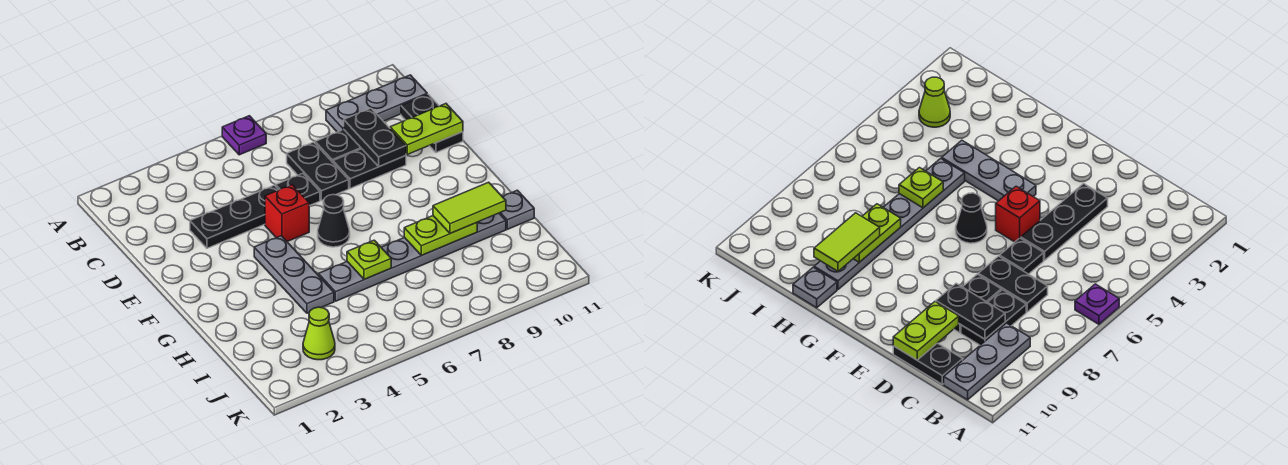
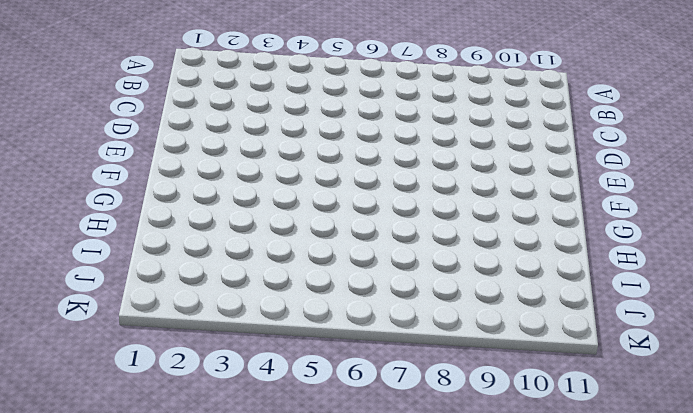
none -> purple plate A6 level 1
none -> grey plate B9:B11 level 1
none -> black plate C7:D7 level 1

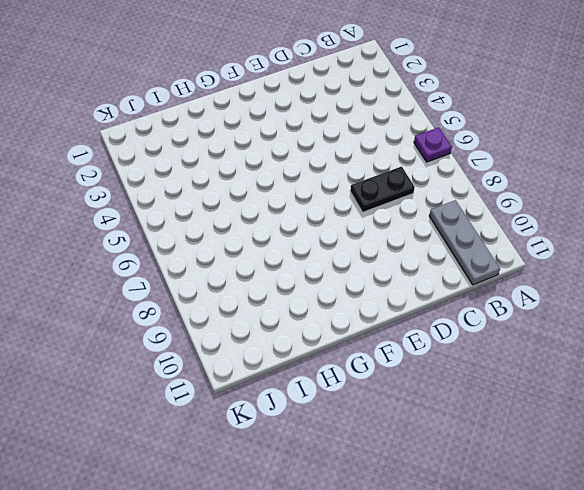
none -> black plate C8:C9 level 1
none -> black plate C11:D11 level 1
none -> black plate D3:D5 level 1

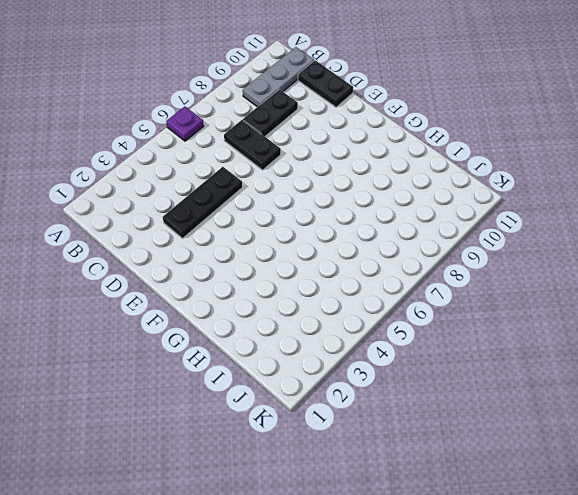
none -> black plate D6 level 1
none -> black plate D8:D9 level 1
none -> red brick E5 level 1

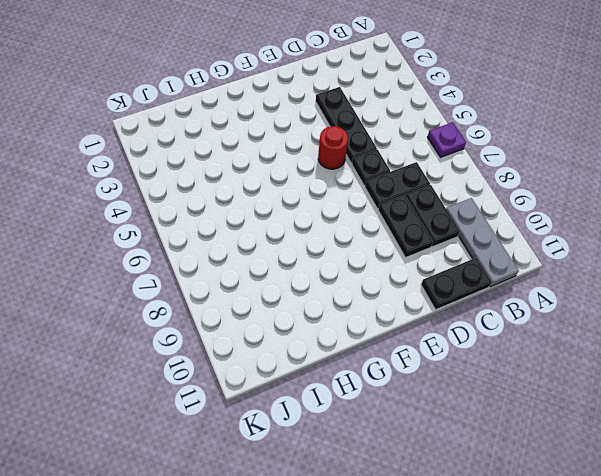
red round brick E5 level 1 -> red brick E5 level 1
none -> grey plate F4:H4 level 1
none -> black cone F6 level 1
none -> grey plate H5:H10 level 1

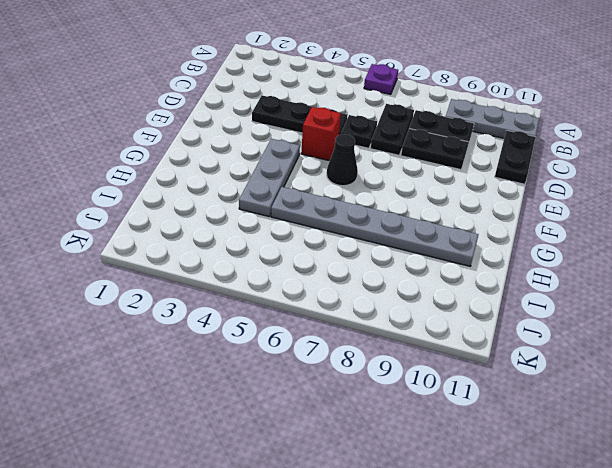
none -> grey plate H11 level 1
none -> lime cone J3 level 1
none -> black plate C9:D9 level 2

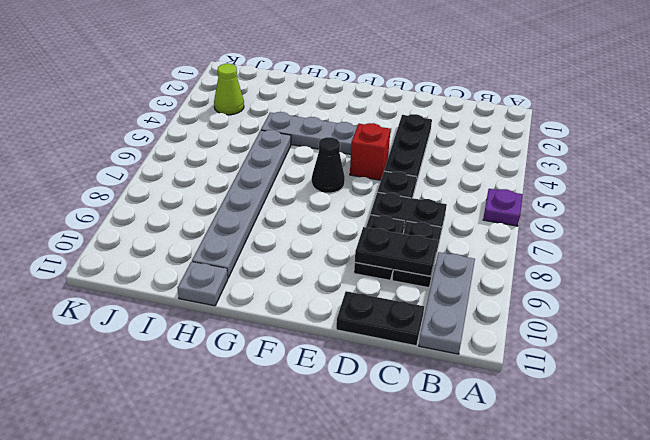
none -> lime plate D10:D11 level 2
none -> lime plate H6 level 2
none -> lime plate H8:H9 level 2

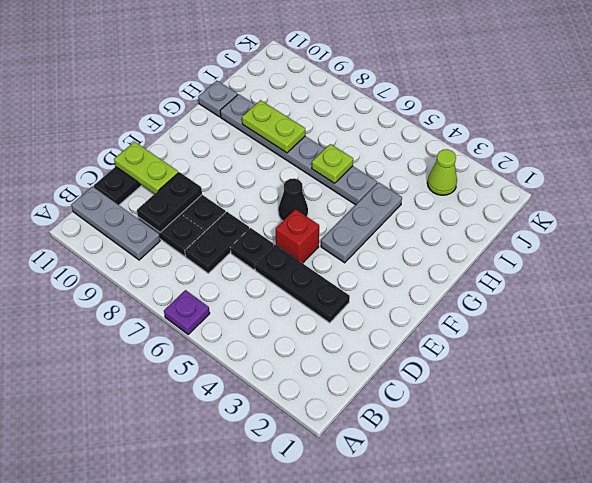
none -> lime tile H9:H10 level 3

